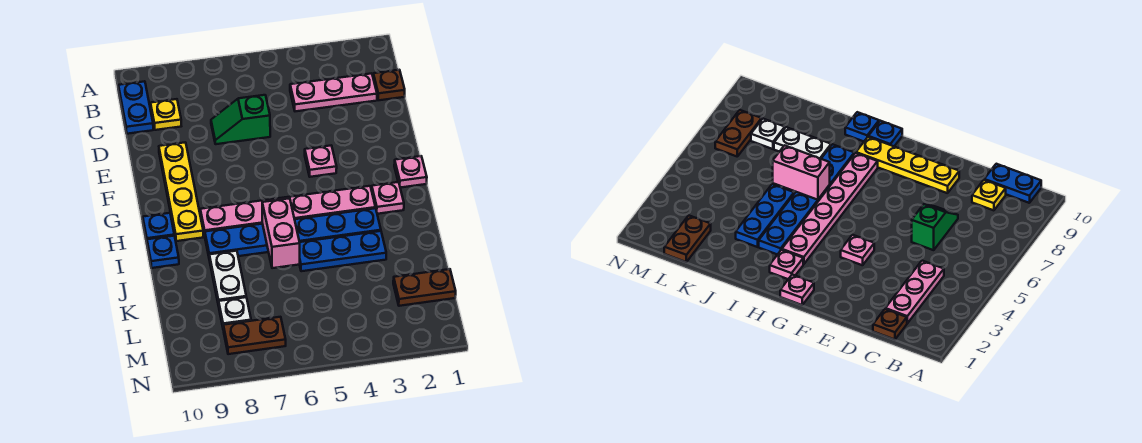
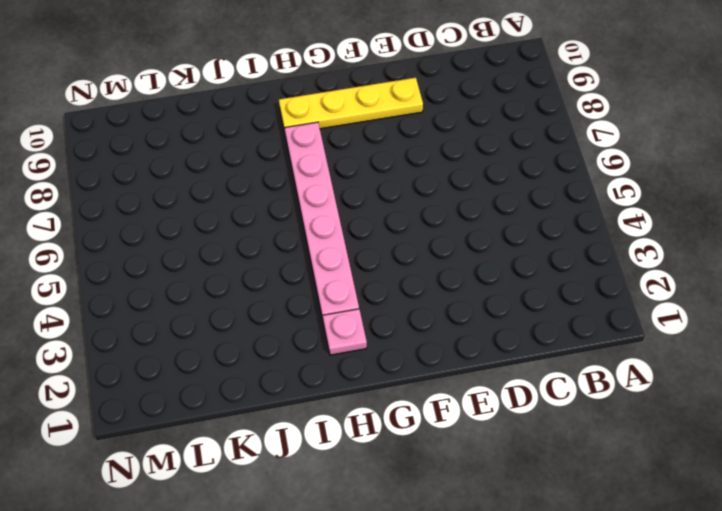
none -> blue plate B10:C10 level 1
none -> brown plate C1 level 1
none -> pink plate C2:C4 level 1

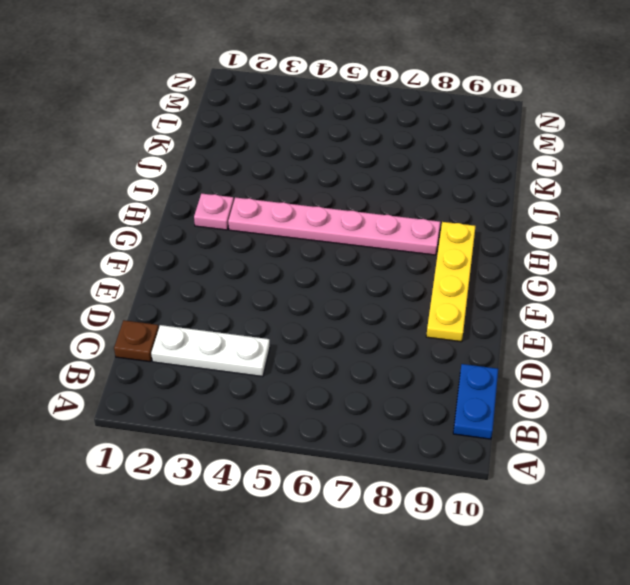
white plate C2:C4 level 1 -> pink plate C2:C4 level 1
none -> yellow plate C9 level 1
none -> green slope D6:D7 level 1 top 6
none -> pink plate F4 level 1

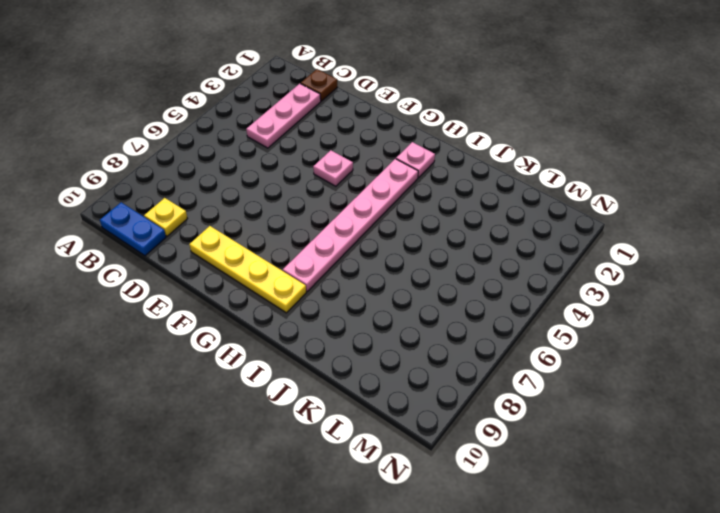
none -> green slope D6:D7 level 1 top 6
none -> pink plate G1 level 1
none -> blue plate H10 level 1

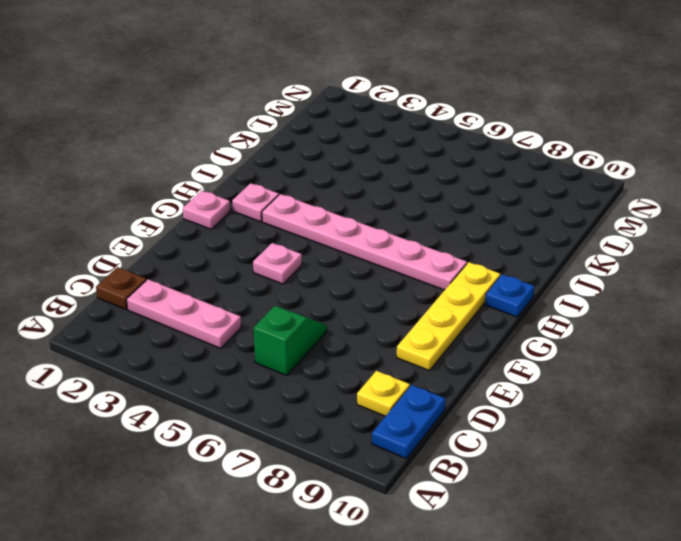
green slope C6:D6 level 1 top C -> green slope D6:D7 level 1 top 6
none -> blue plate I3:I8 level 1
none -> blue plate I10 level 1
none -> blue plate J3:J5 level 1

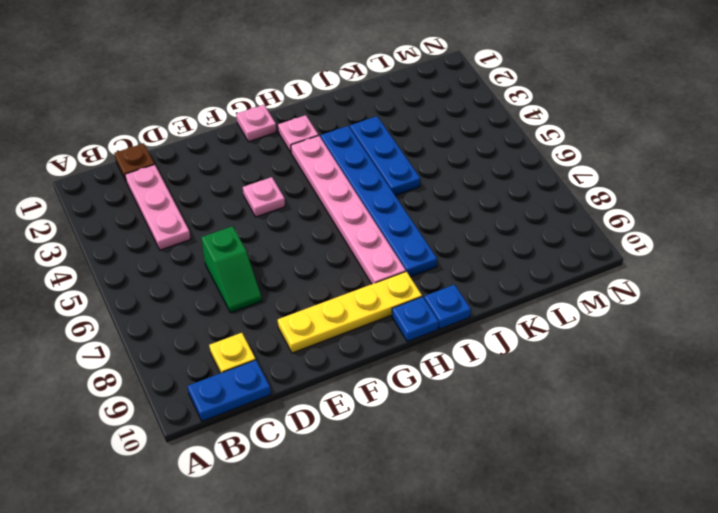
none -> white plate J8:K8 level 1
none -> brown plate L1:L2 level 1
none -> white plate L8 level 1

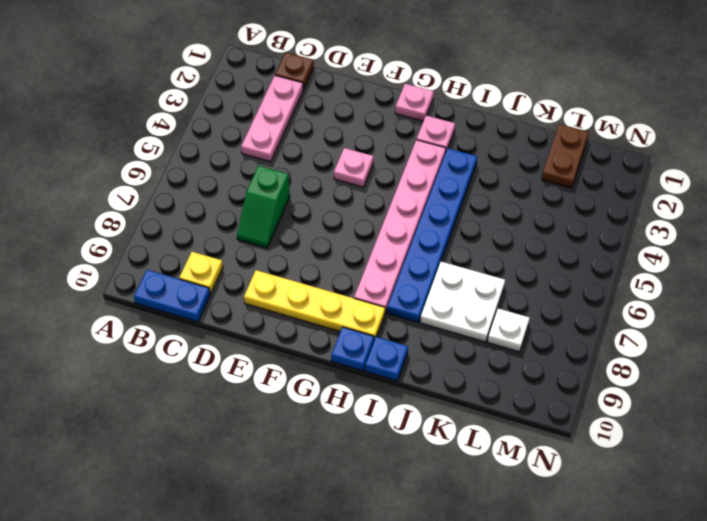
white plate J7:K8 level 1 -> white plate J8:K8 level 1
none -> blue plate J3:J5 level 1
none -> brown plate M7:M8 level 1
none -> pink brick I6:J6 level 2

